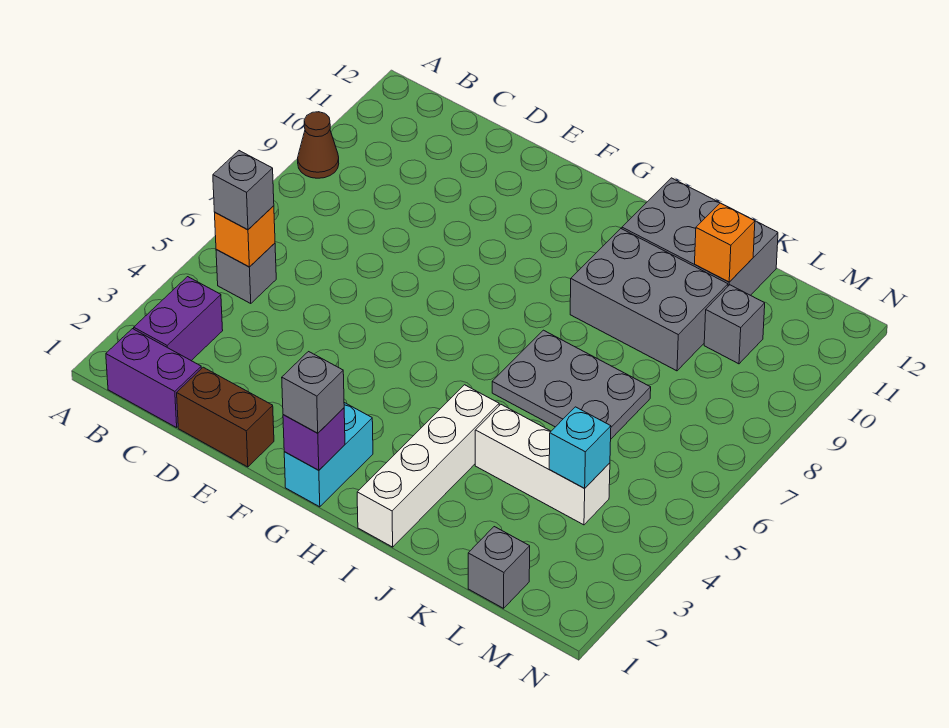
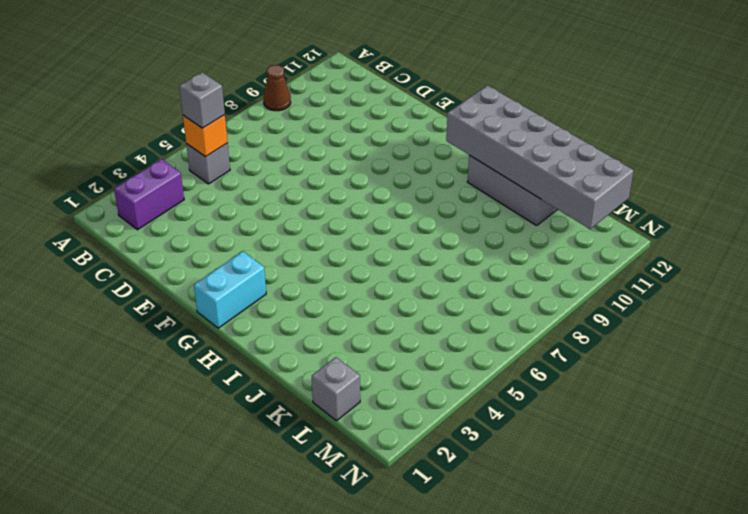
grey brick H11:M12 level 2 -> orange brick K11 level 2
none -> purple brick B1:C1 level 1
none -> brown brick D1:E1 level 1
none -> white brick I1:I4 level 1

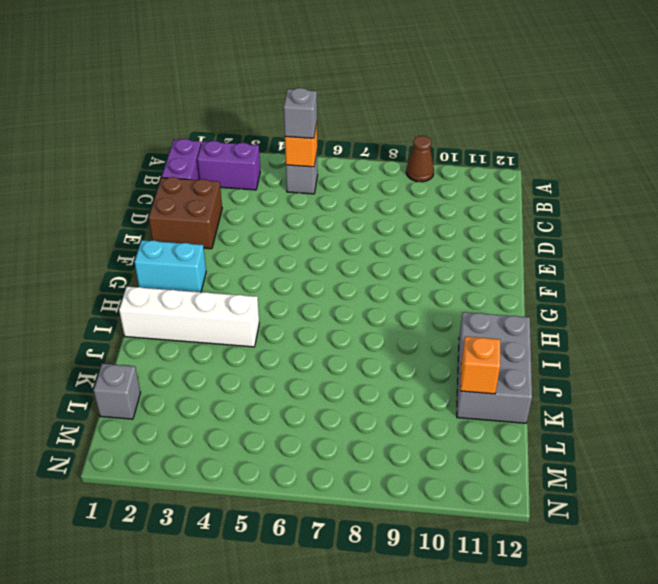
brown brick D1:E2 level 1 -> brown brick D1:E1 level 1
none -> grey plate I6:K7 level 1
none -> grey brick I9:K10 level 1
none -> white brick J4:L4 level 1

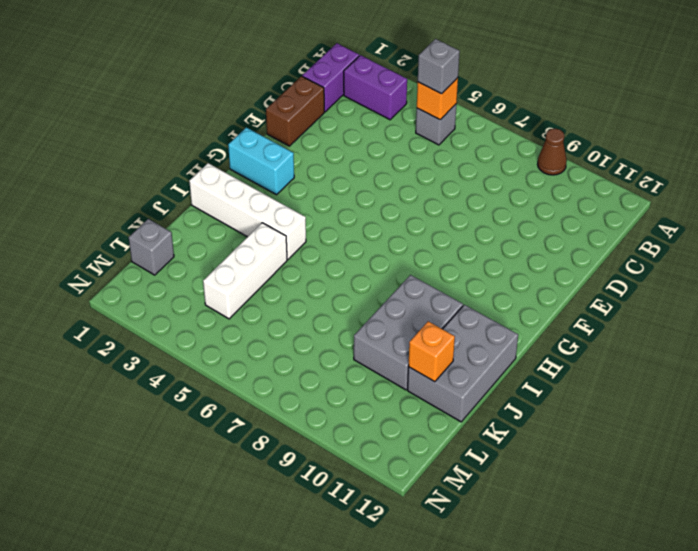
none -> grey plate I6:K7 level 1
none -> grey brick L10 level 1
none -> purple brick G1 level 2

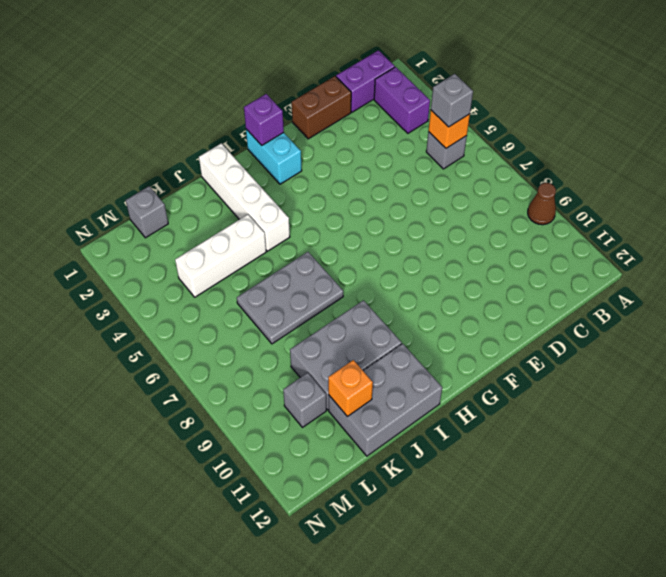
none -> cyan brick L4 level 2
none -> grey brick G1 level 3

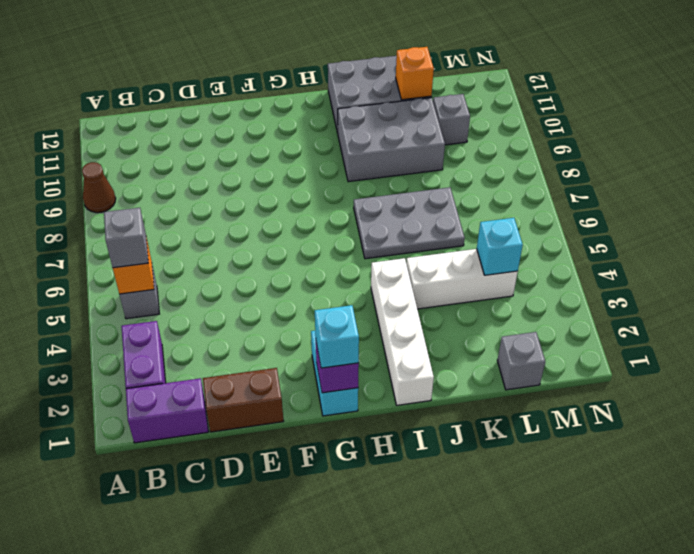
cyan brick G1 level 3 -> grey brick G1 level 3

